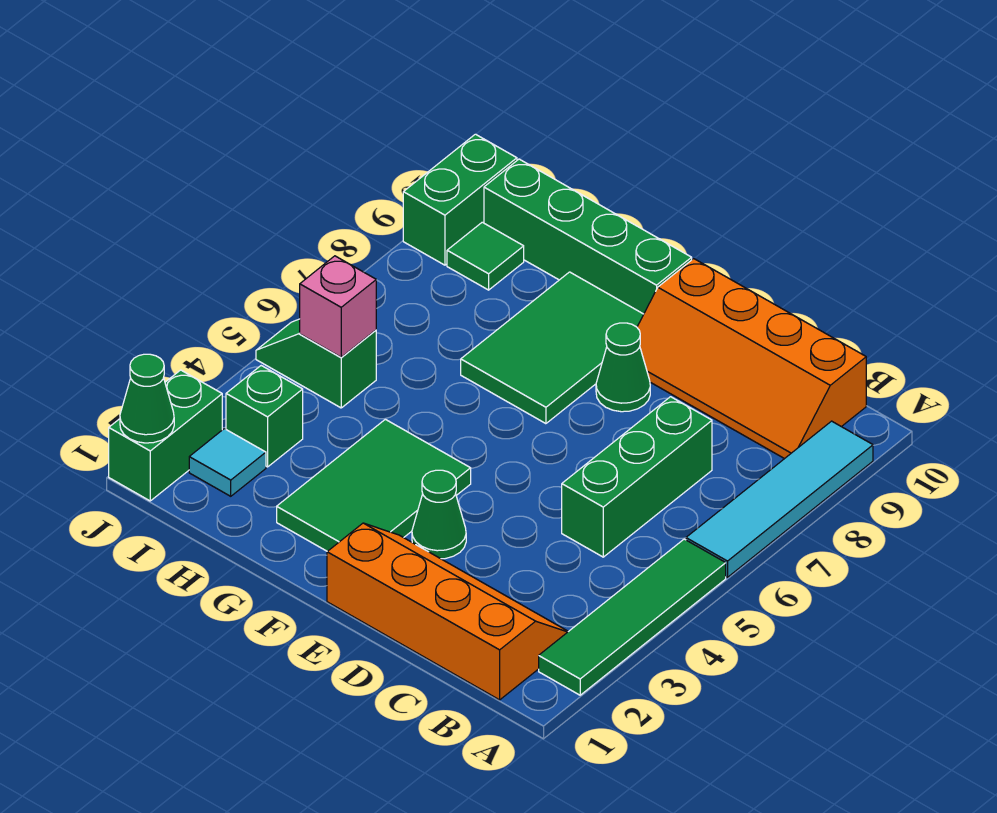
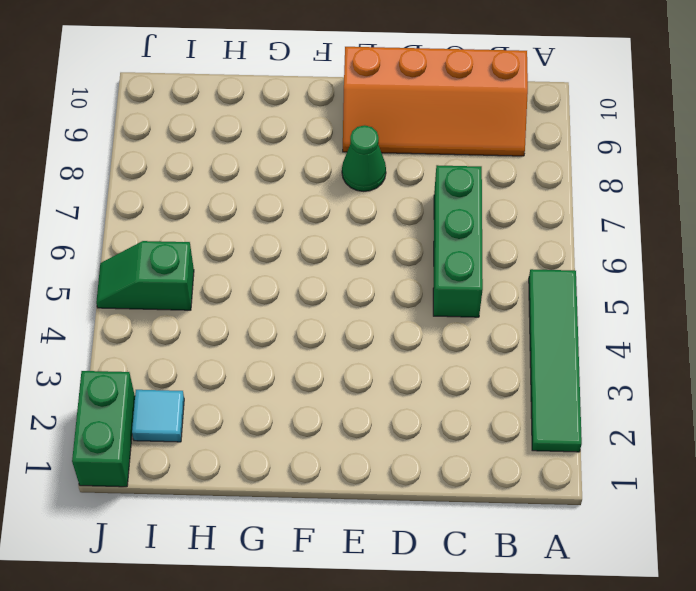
none -> cyan tile A6:A9 level 1
none -> orange slope B1:E2 level 1 top 1
none -> green cone E3 level 1

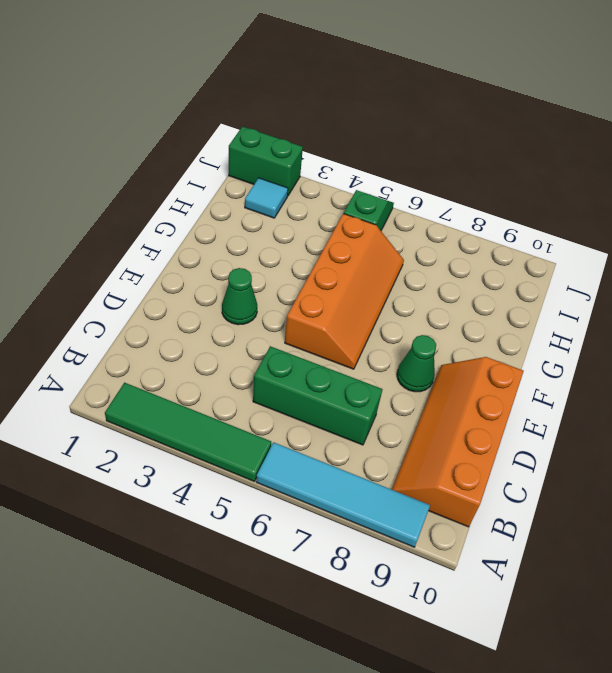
orange slope E5:H6 level 1 top 5 -> orange slope B1:E2 level 1 top 1
none -> green tile F2:G4 level 1
none -> green tile F7:G9 level 1
none -> green brick F10:I10 level 1

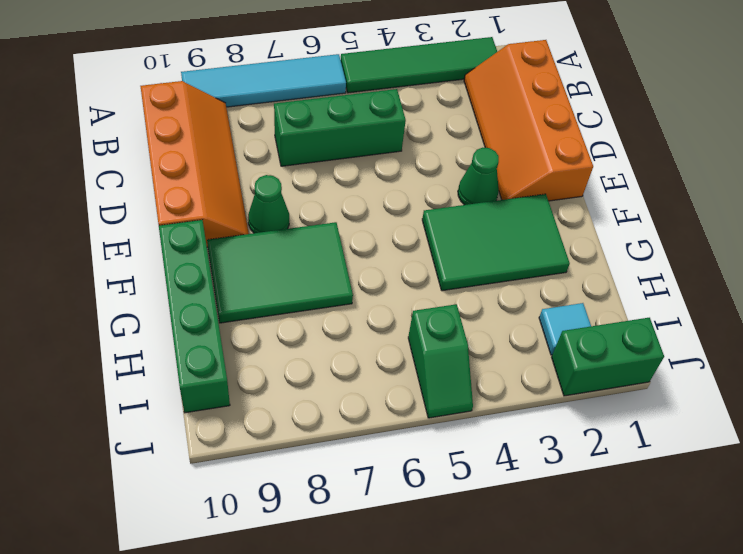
none -> green brick I3 level 1
none -> green tile I9 level 1
none -> green brick J9:J10 level 1

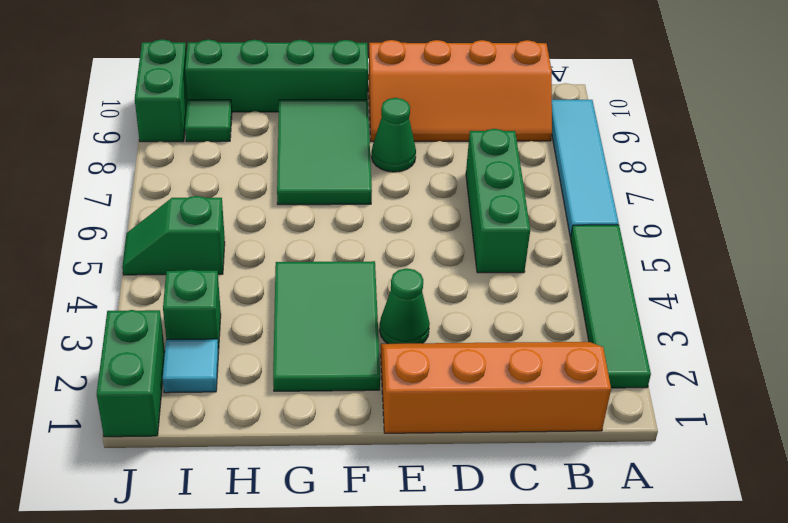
none -> pink brick I5 level 2
none -> green cone J1 level 2

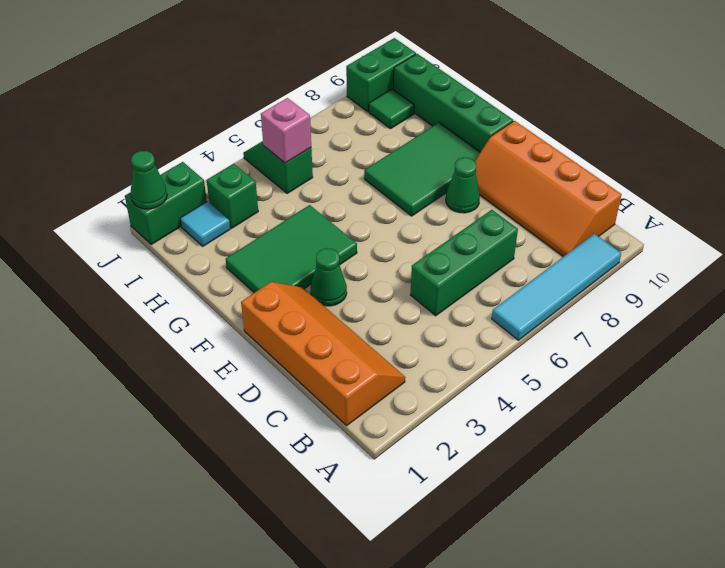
none -> green tile A2:A5 level 1

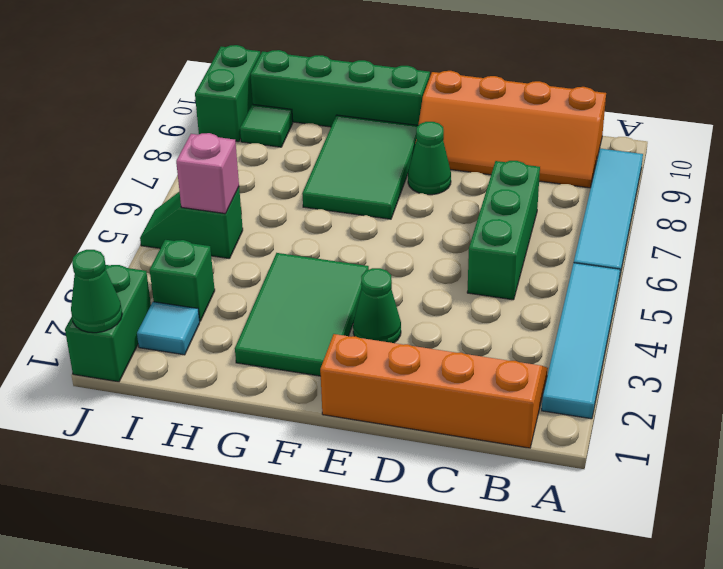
cyan tile A2:A5 level 1 -> green tile A2:A5 level 1

